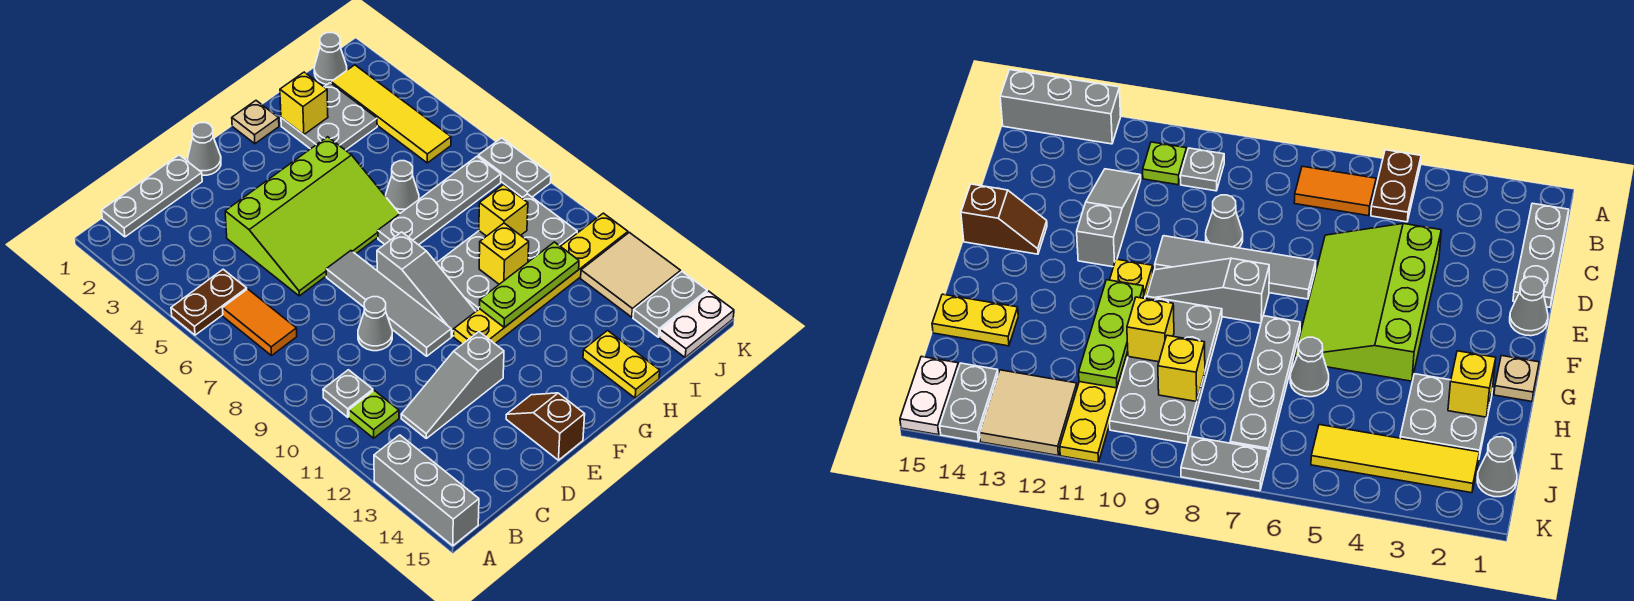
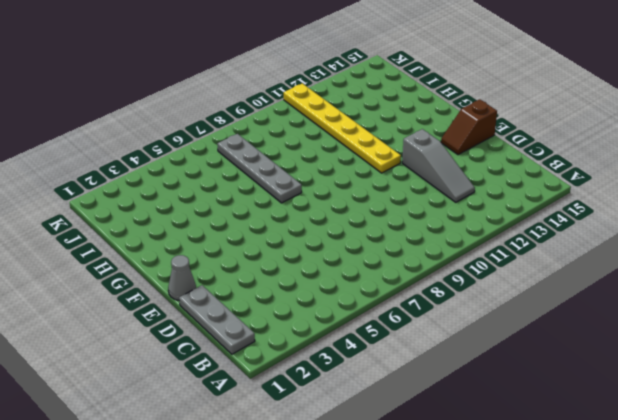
none -> brown plate A5:B5 level 1
none -> grey brick A13:A15 level 1
none -> orange tile B6:B7 level 1
none -> grey plate B10 level 1

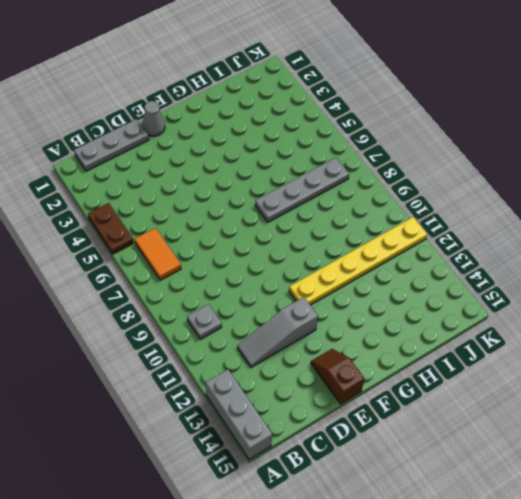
brown plate A4:A5 level 1 -> brown plate A5:B5 level 1
none -> lime plate B11 level 1
none -> lime slope D4:G6 level 1 top 4
none -> grey cone D9 level 1
none -> grey tile E7:E10 level 1

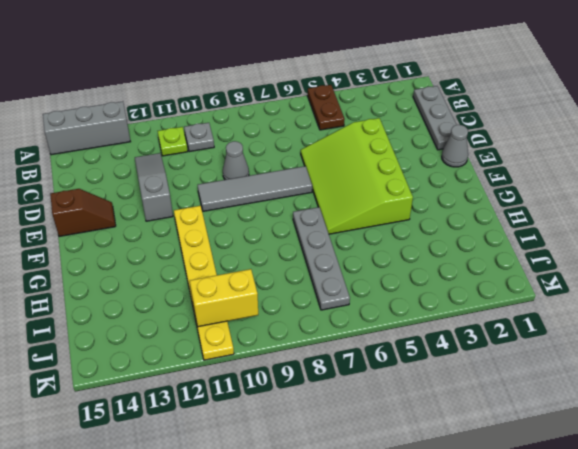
yellow brick J10:J11 level 2 -> none
none -> orange tile B6:B7 level 1
none -> grey slope F8:F10 level 1 top 8
none -> tan plate G1 level 1
none -> grey plate G9:J10 level 1

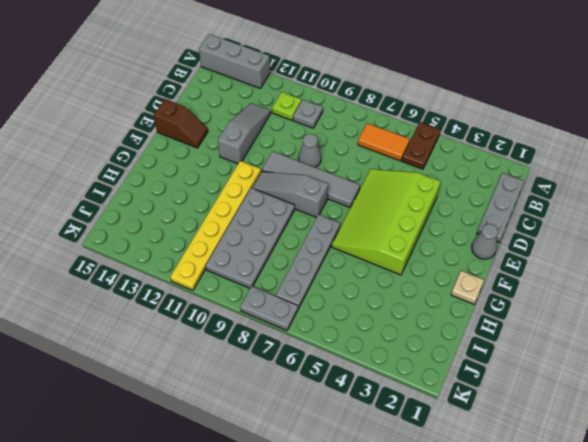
none -> grey plate H2:I3 level 1
none -> grey cone H6 level 1
none -> yellow plate H14:H15 level 1
none -> grey cone J1 level 1

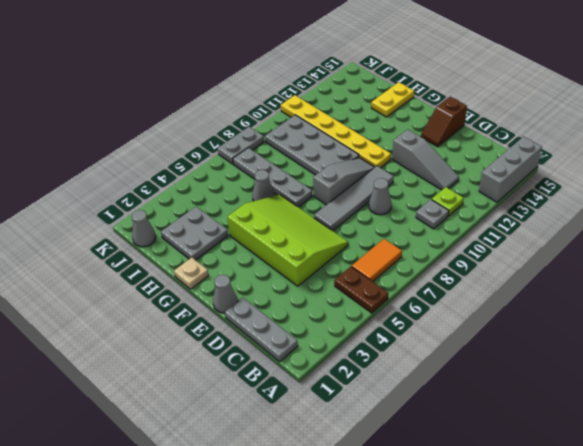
none -> yellow tile J2:J5 level 1
none -> tan tile J12:K13 level 1
none -> grey plate J14:K14 level 1
none -> white plate J15:K15 level 1

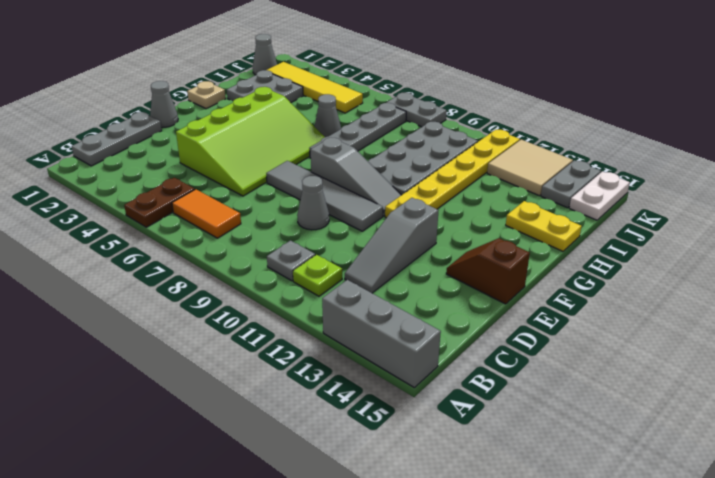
none -> lime plate G11:I11 level 2
none -> yellow brick H2 level 2
none -> yellow brick H10 level 2
none -> yellow brick I9 level 2

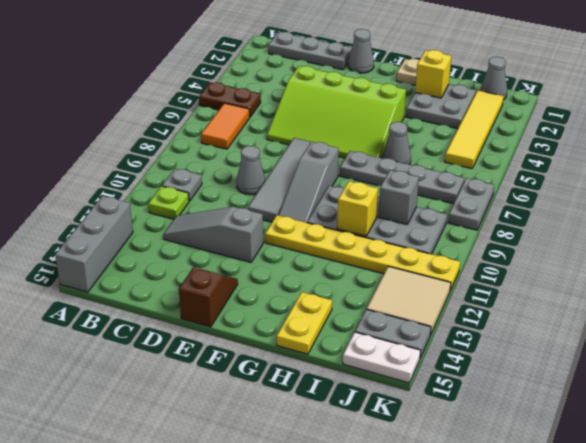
grey brick I9 level 2 -> yellow brick I9 level 2
none -> lime plate G11:I11 level 2

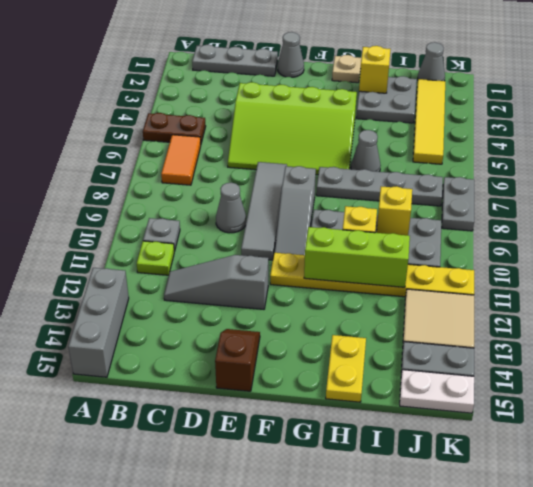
lime brick G11:I11 level 2 -> lime plate G11:I11 level 2

